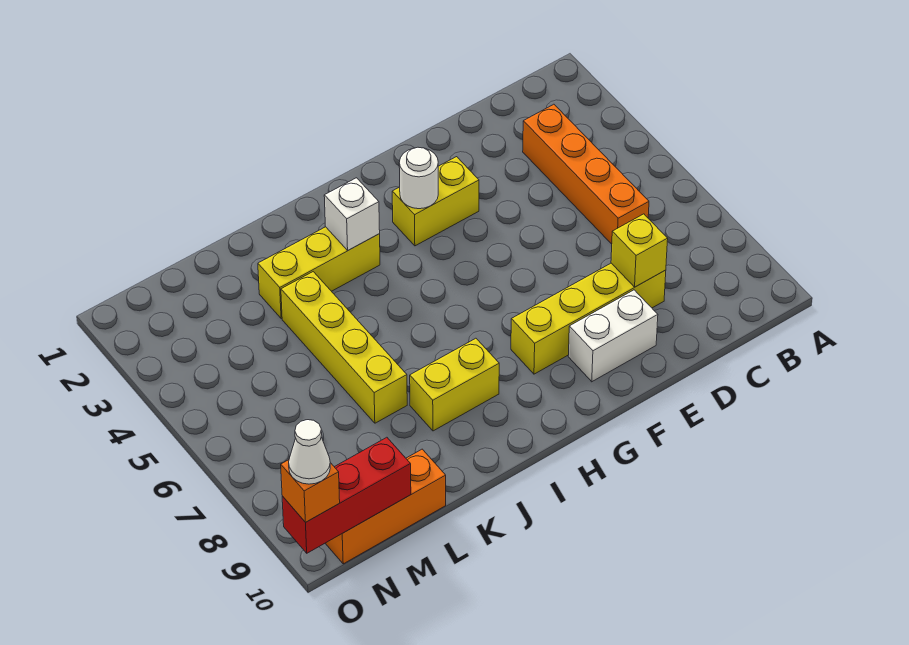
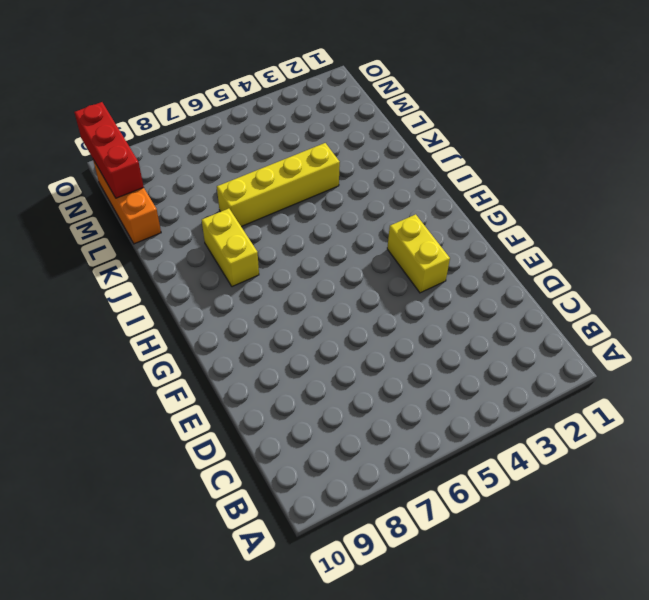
none -> orange brick C3:C6 level 1
none -> yellow brick D8:G8 level 1
none -> white brick E9:F9 level 1

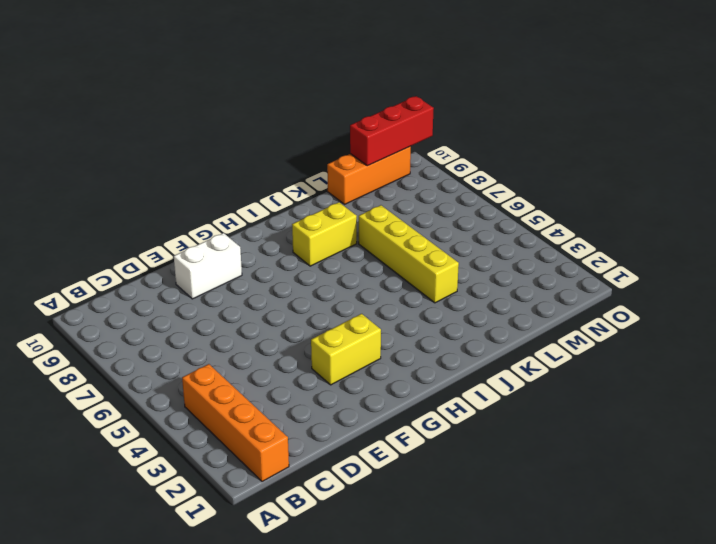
orange brick B1:B4 level 1 -> orange brick C3:C6 level 1
none -> yellow brick D8:G8 level 1
none -> yellow brick I3:K3 level 1
none -> yellow brick D8 level 2

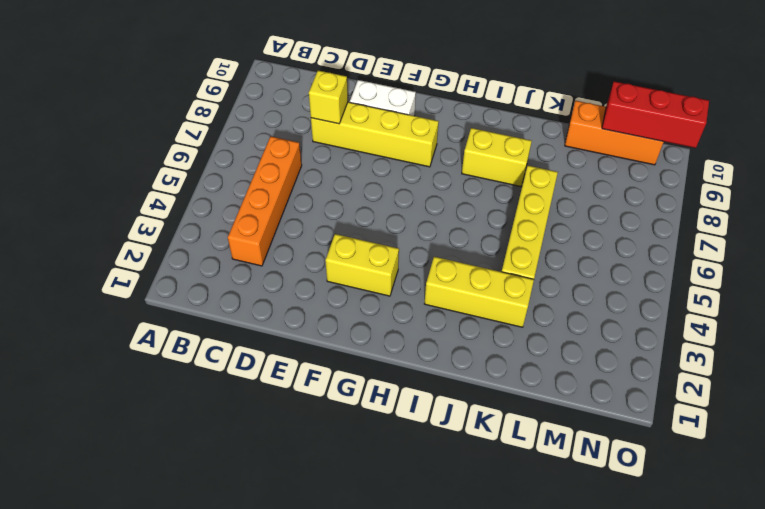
none -> white round brick G3 level 2
none -> white brick I3 level 2
none -> orange brick O10 level 3

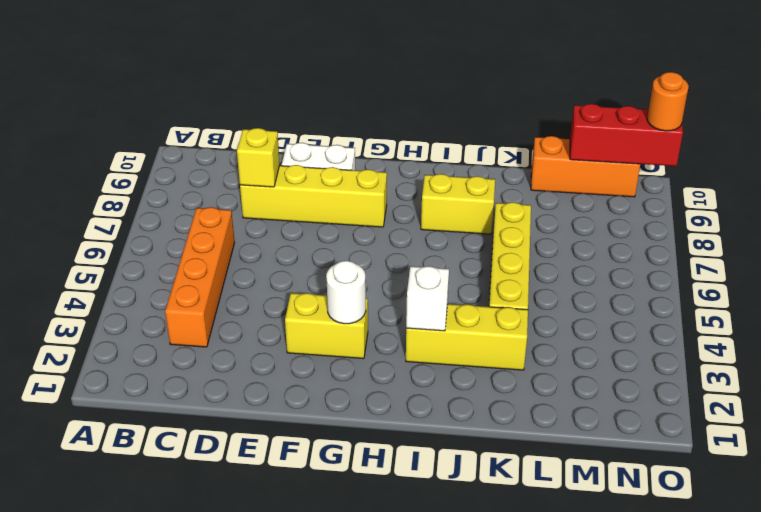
orange round brick O10 level 3 -> orange brick O10 level 3
none -> white cone O10 level 4

